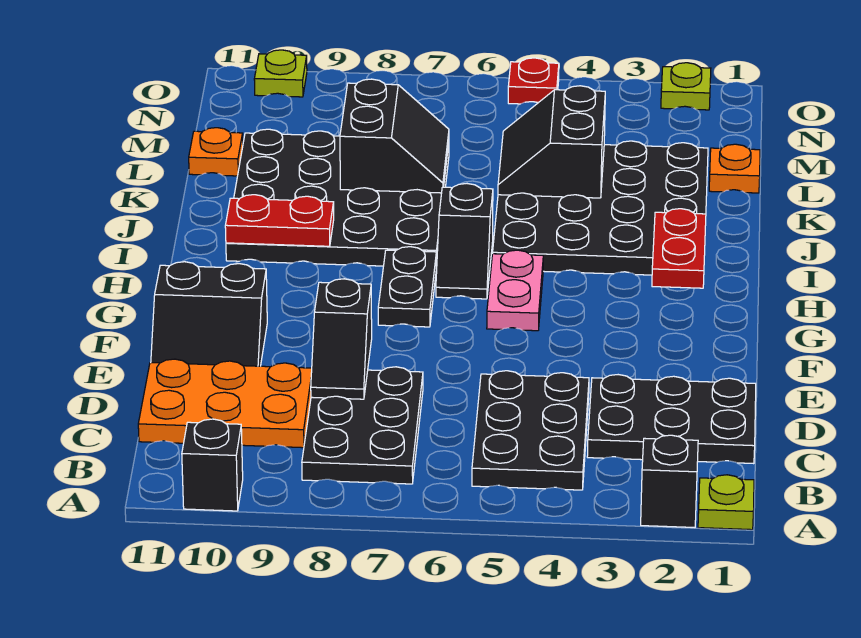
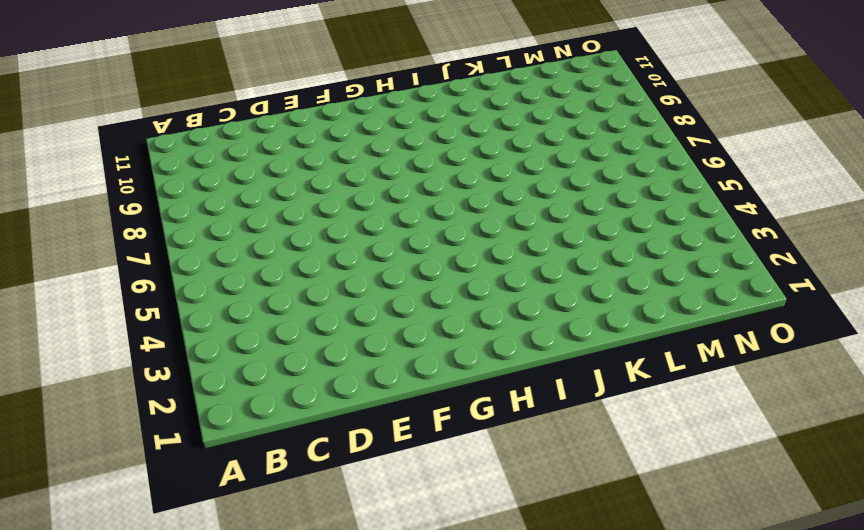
none -> lime plate A1 level 1
none -> black brick A2 level 1
none -> black brick A10 level 1

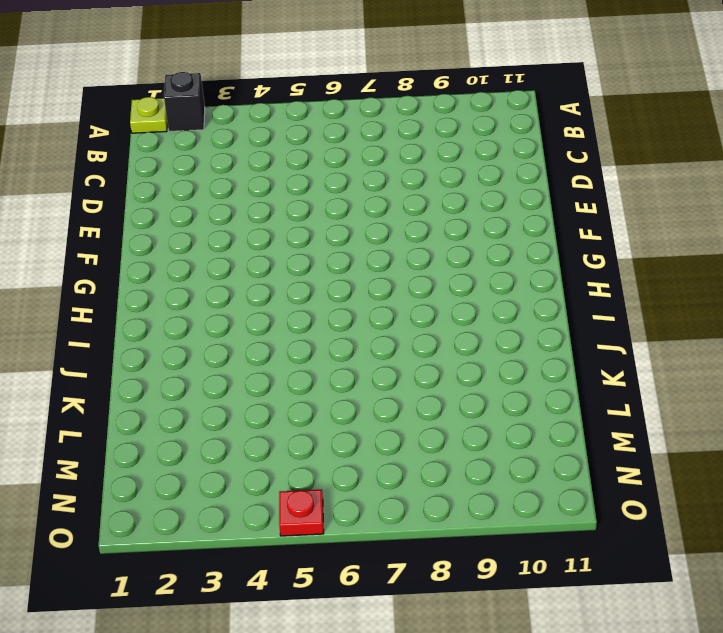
none -> black brick A10 level 1
none -> black plate B4:D5 level 1
none -> black plate B7:D8 level 1

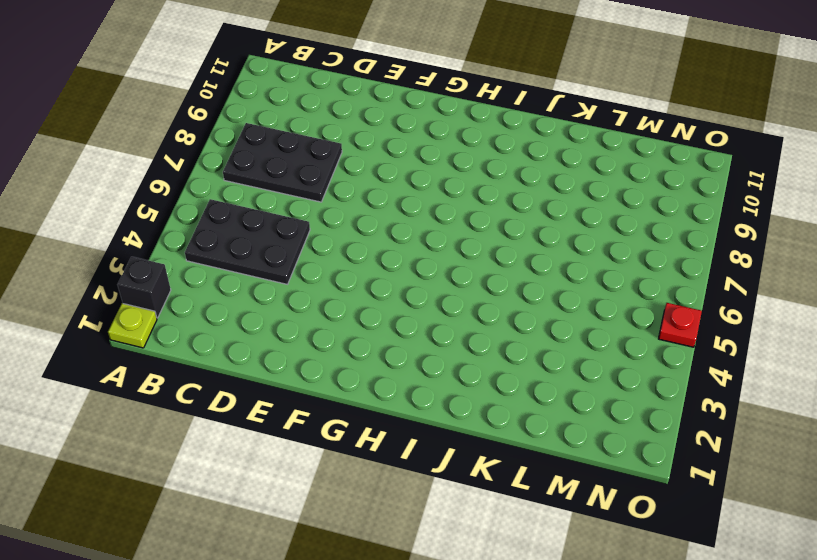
none -> black brick A10 level 1
none -> black plate C1:D3 level 1
none -> orange plate C9:D11 level 1

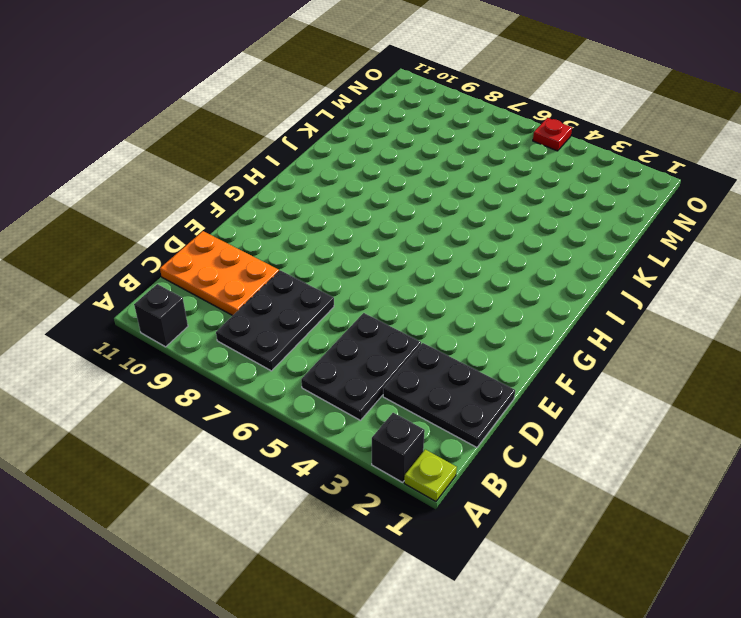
none -> black slope E10:F11 level 1 top F
none -> pink plate G5:H5 level 1
none -> black plate G7:H7 level 1

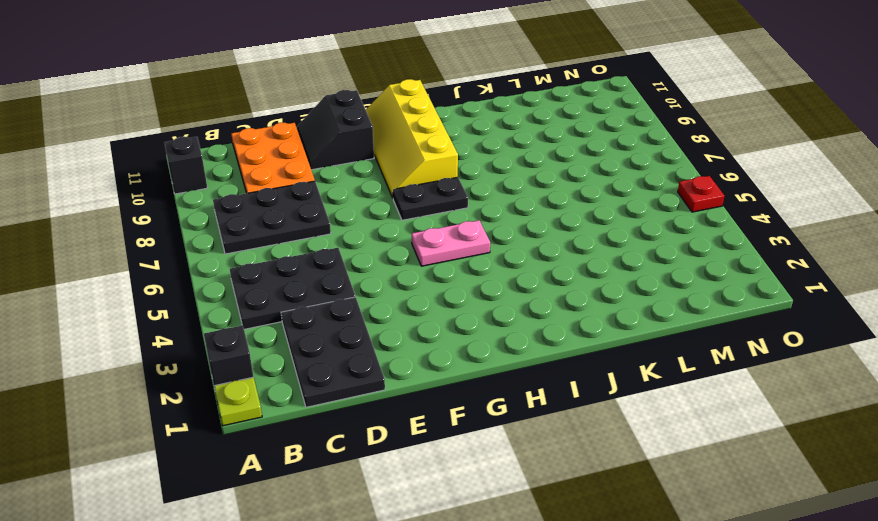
yellow slope G8:H11 level 1 top H -> none
none -> black slope H6:I6 level 1 top I
none -> black plate I2:L5 level 1
none -> black plate I7:L10 level 1

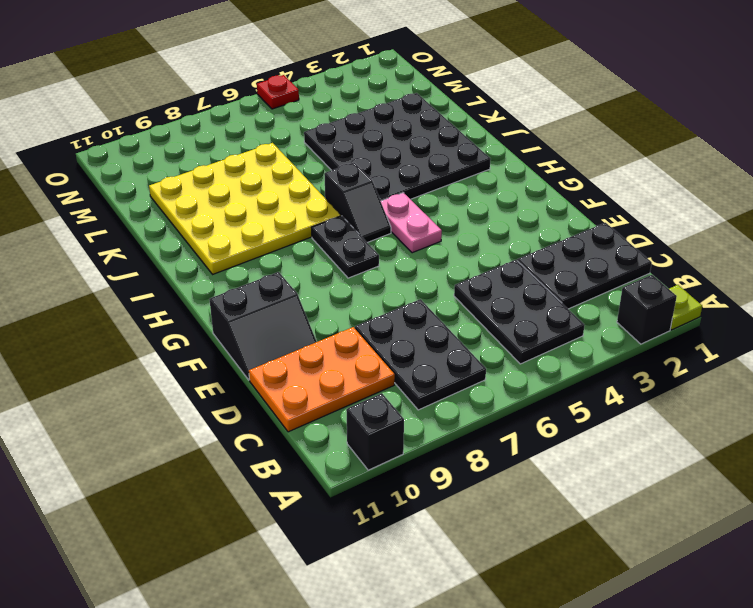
yellow plate I7:L10 level 1 -> black plate I7:L10 level 1
none -> orange plate L1 level 1
none -> orange plate L11 level 1
none -> lime plate O2 level 1

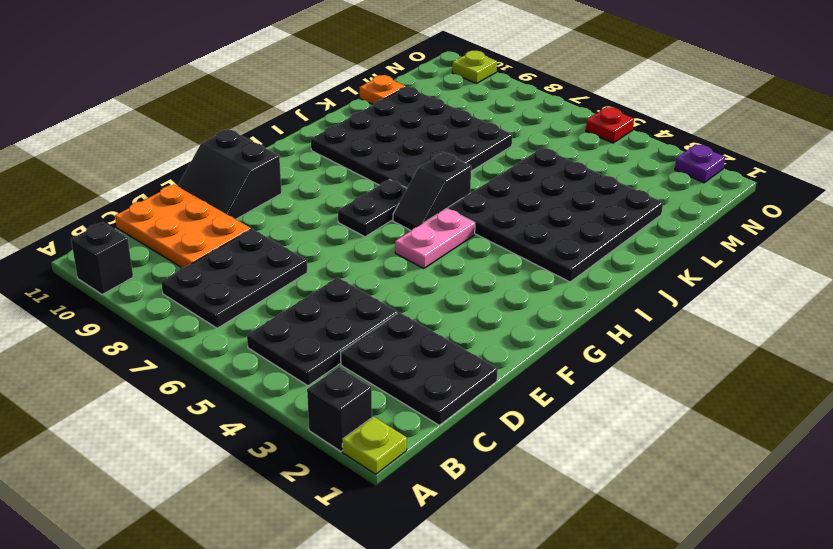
purple plate O2 level 1 -> lime plate O2 level 1
none -> orange plate L1 level 1
none -> black slope D8:E8 level 2 top E
none -> red plate H2:I2 level 2

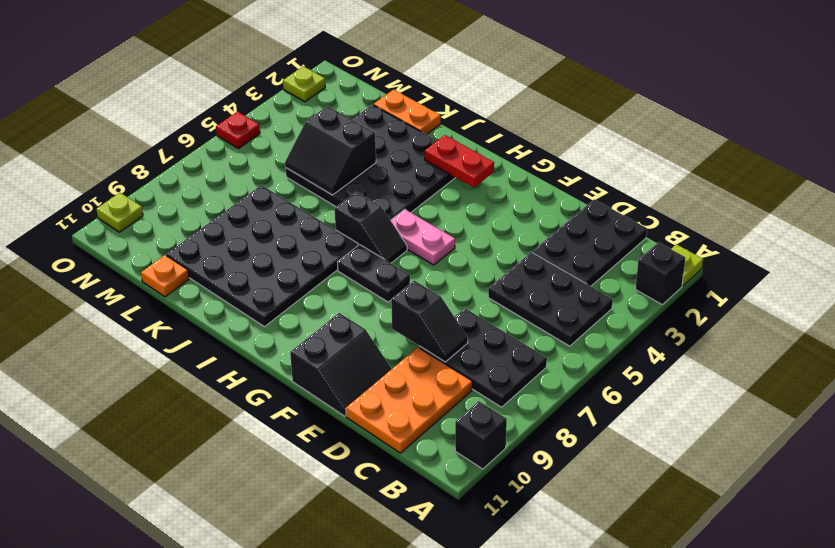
orange plate K1:L1 level 1 -> orange plate L1 level 1
none -> red plate I9:I10 level 2
none -> black slope K7:L8 level 2 top 8

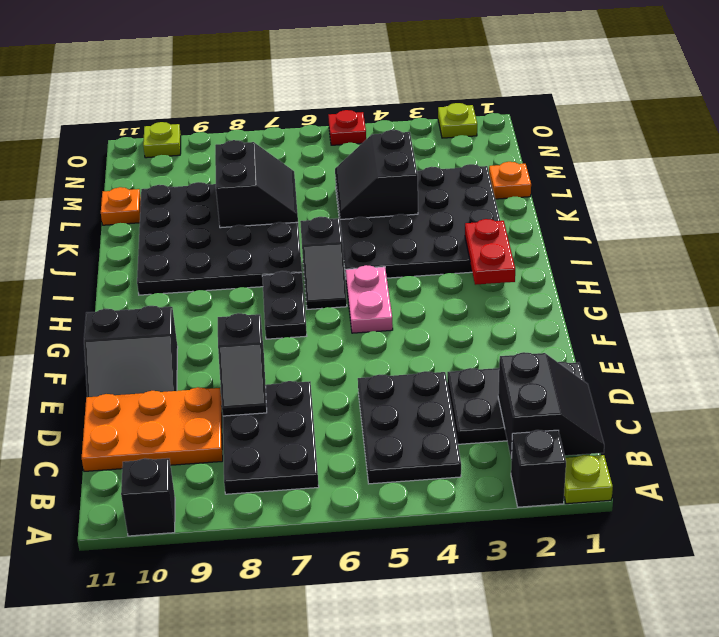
black slope B1:C2 level 2 top 2 -> none
none -> red plate I9:I10 level 2

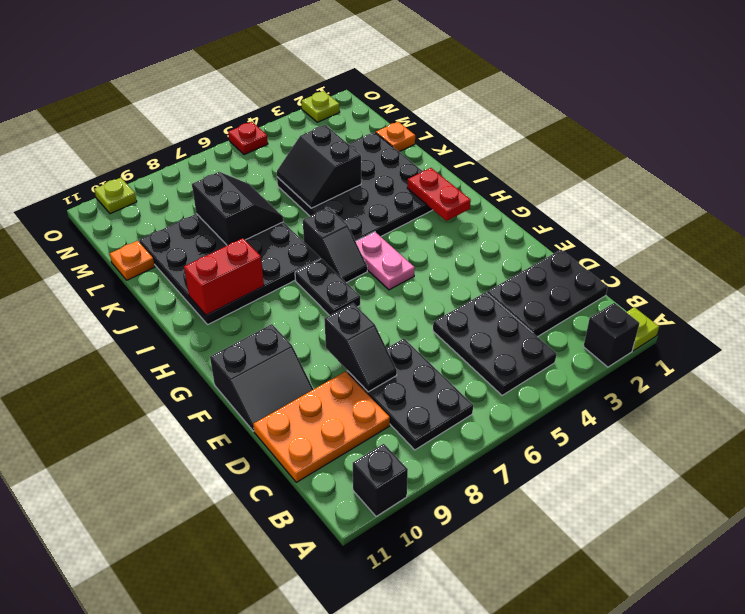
red brick I9:I10 level 2 -> red plate I9:I10 level 2

